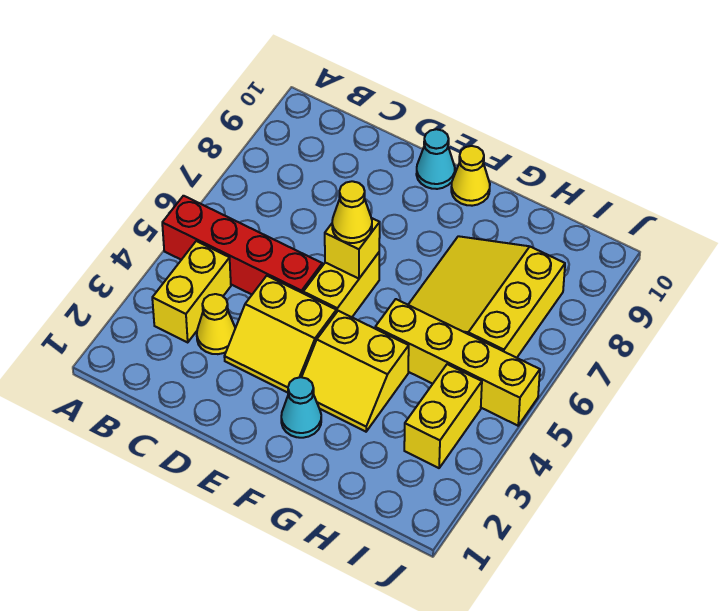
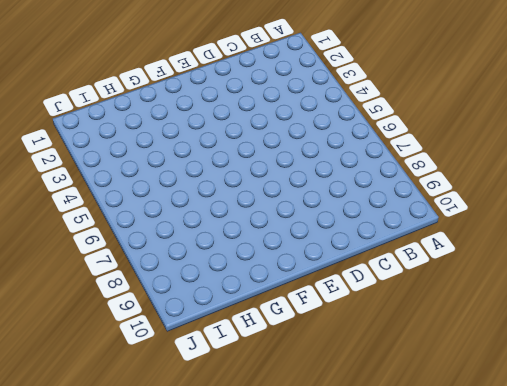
none -> red brick A5:D5 level 1
none -> yellow brick B3:B4 level 1
none -> yellow cone C3 level 1

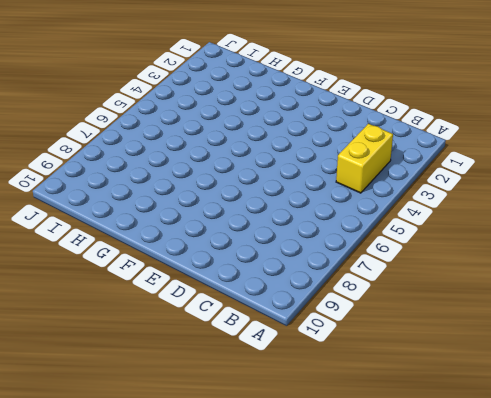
none -> red brick A5:D5 level 1
none -> yellow cone C3 level 1
none -> yellow slope D3:E4 level 1 top 4

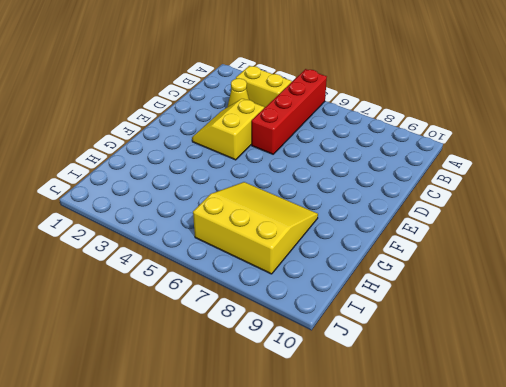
none -> yellow brick E5:E6 level 1
none -> cyan cone E10 level 1
none -> cyan cone F2 level 1

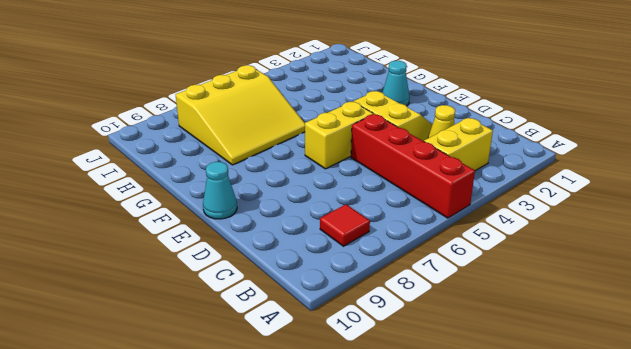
red tile B8 level 1 -> none
none -> yellow slope F3:G4 level 1 top 4
none -> yellow cone F10 level 1
none -> yellow brick G5:J5 level 1

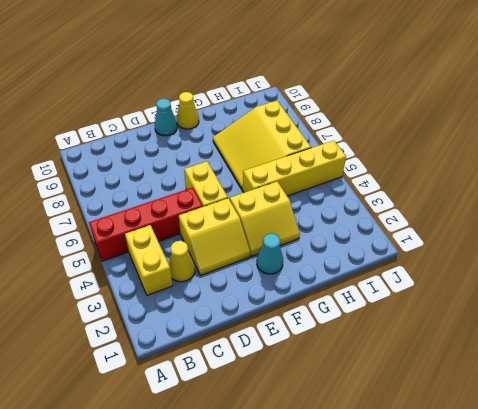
none -> yellow brick I3:I4 level 1
none -> yellow brick E6 level 2
none -> yellow cone E6 level 3

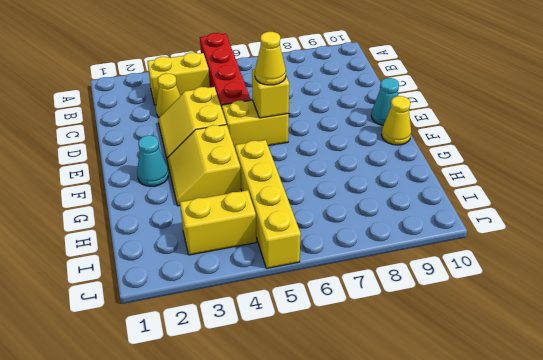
none -> yellow slope G6:I8 level 1 top I

